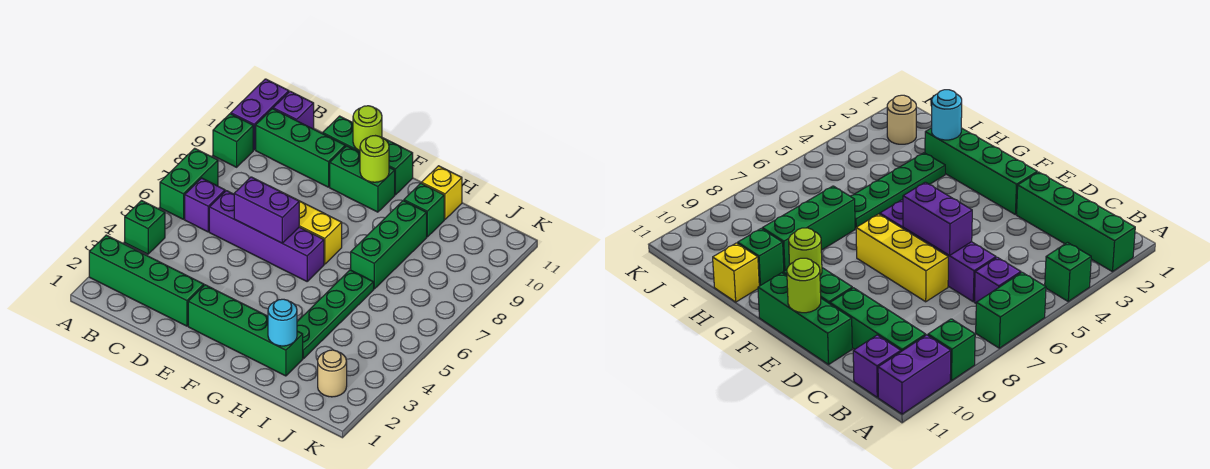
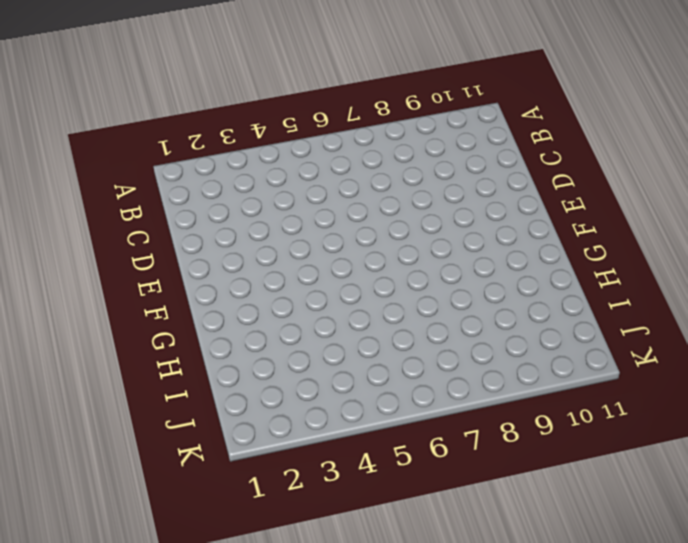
none -> green brick A2:D2 level 1
none -> green brick A4 level 1
none -> green brick A6:A7 level 1

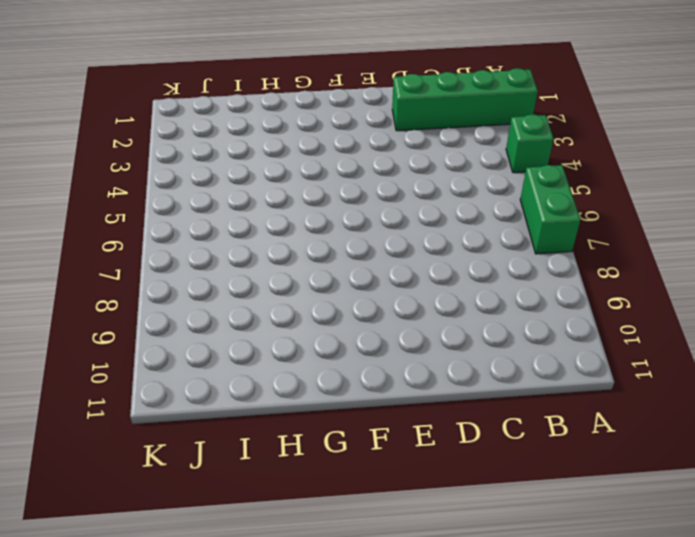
none -> green brick A9 level 1
none -> purple brick A10:A11 level 1
none -> purple brick B6 level 1

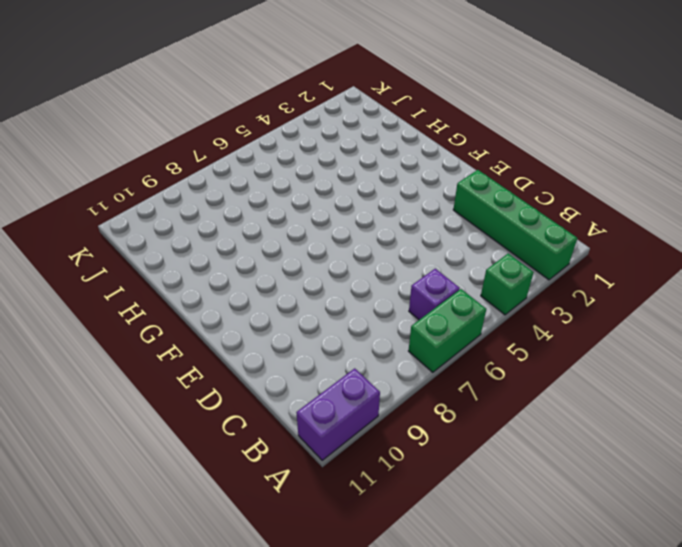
none -> green brick A9 level 1
none -> green brick B10:D10 level 1
none -> purple brick B11 level 1

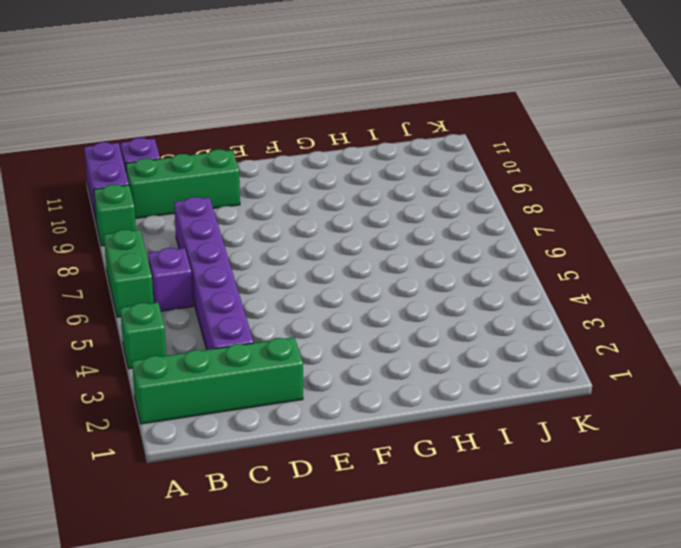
purple brick C3:C8 level 1 -> purple brick C6:F6 level 1
none -> yellow brick D7:F7 level 1
none -> green brick D11:F11 level 1
none -> green brick E2:H2 level 1

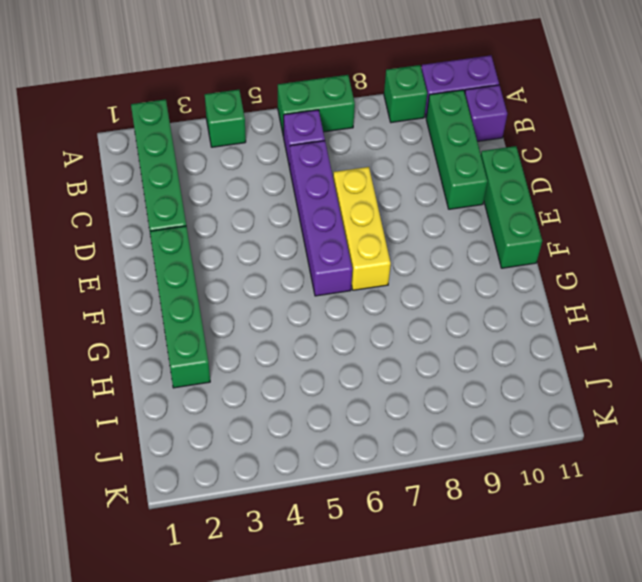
none -> green brick E10:F10 level 1
none -> green plate H3:H6 level 1
none -> green brick H7:H9 level 1

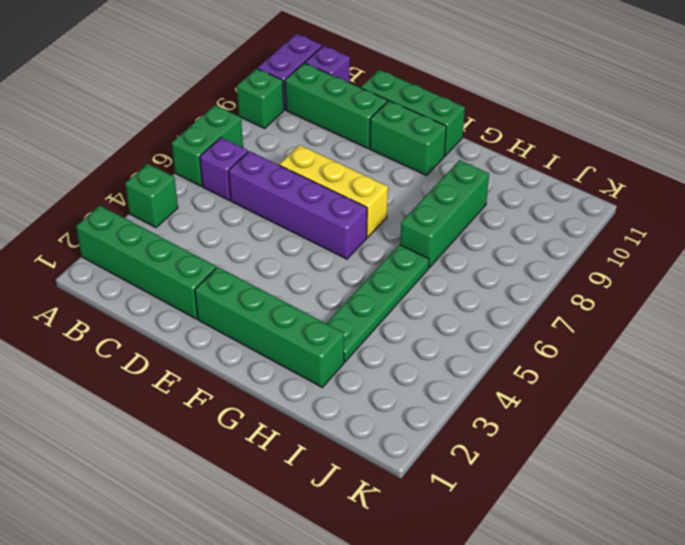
none -> green brick H10 level 1
none -> yellow brick H11 level 1
none -> tan round brick J2 level 1

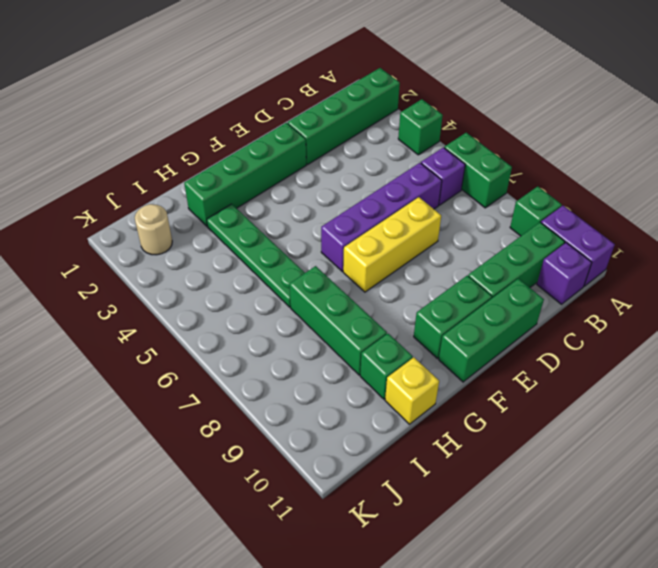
none -> purple brick D6:E6 level 2
none -> lime round brick E11 level 2
none -> lime round brick F10 level 2

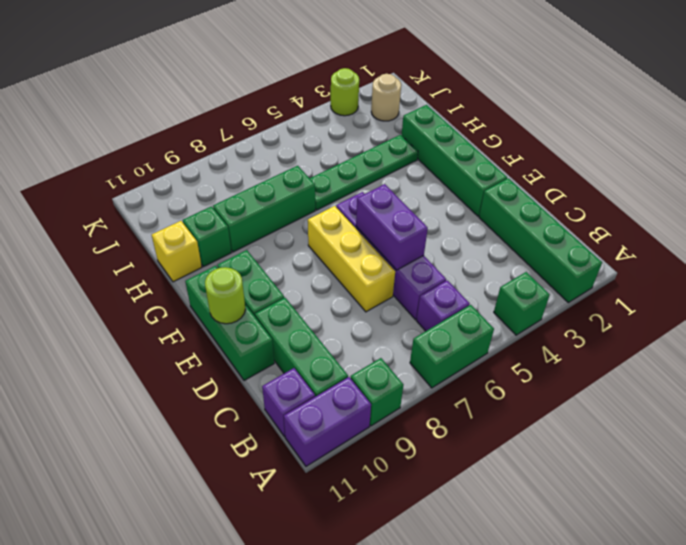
lime round brick K3 level 1 -> lime round brick F10 level 2
none -> cyan round brick H2 level 2

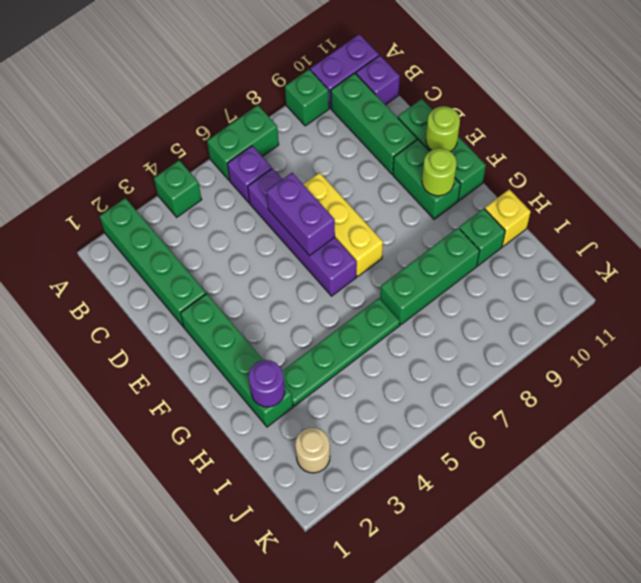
purple round brick H2 level 2 -> cyan round brick H2 level 2

